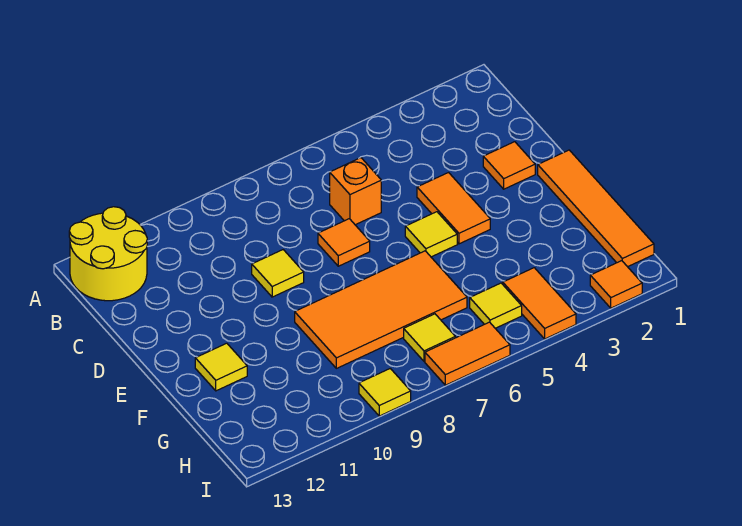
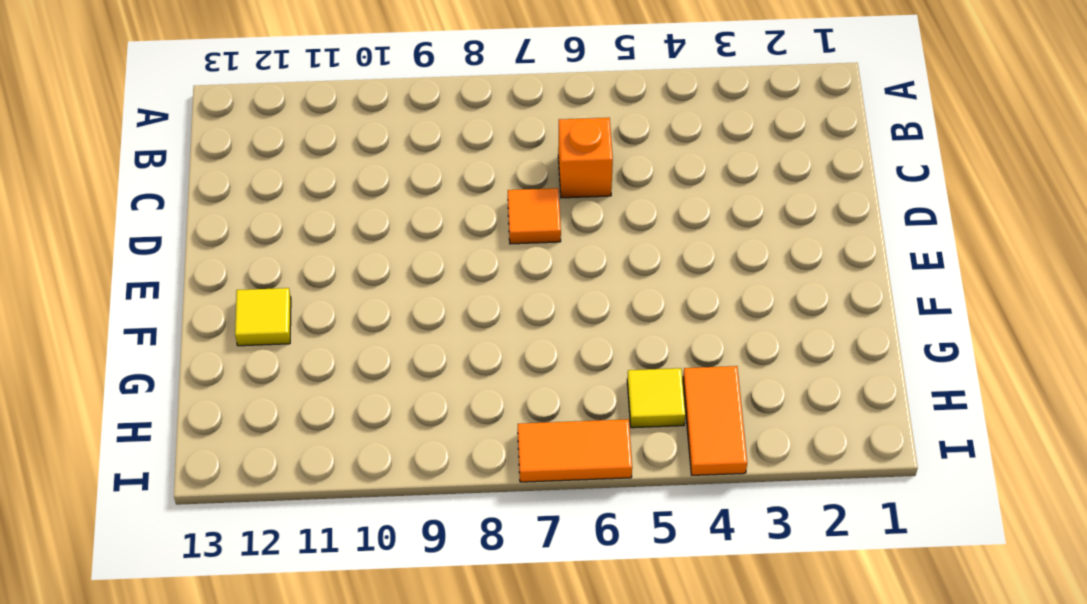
none -> yellow round brick A12:B13 level 1
none -> orange tile D2 level 1
none -> orange tile D4:E4 level 1

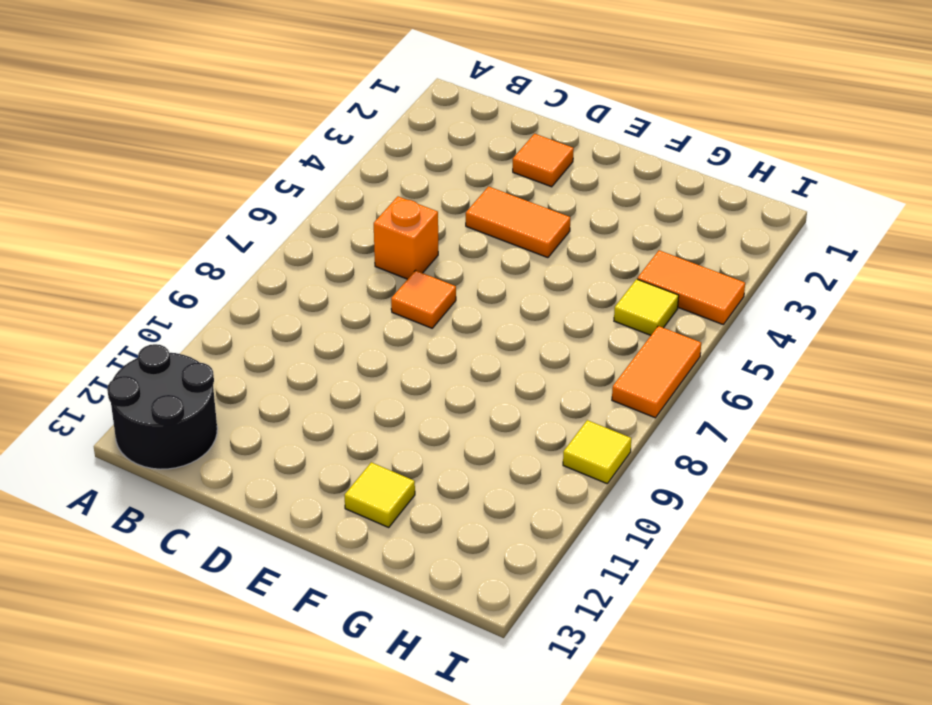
black round brick A12:B13 level 1 -> yellow round brick A12:B13 level 1
none -> yellow tile D9 level 1
none -> orange tile E1:H1 level 1
none -> yellow tile E5 level 1

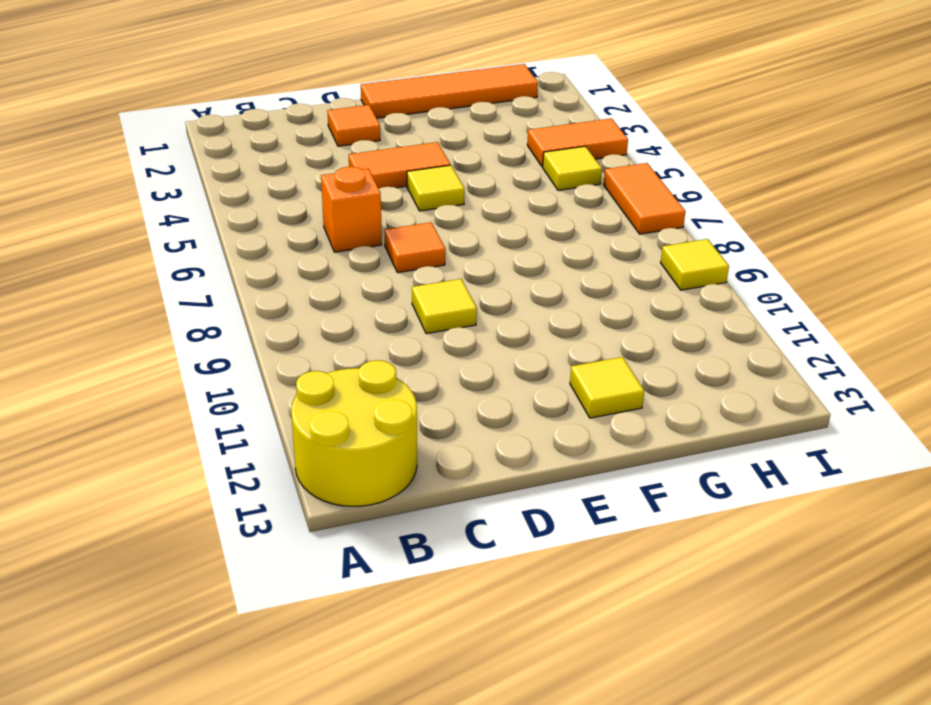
none -> orange tile F6:G9 level 1
none -> yellow tile H7 level 1
none -> orange tile I2 level 1

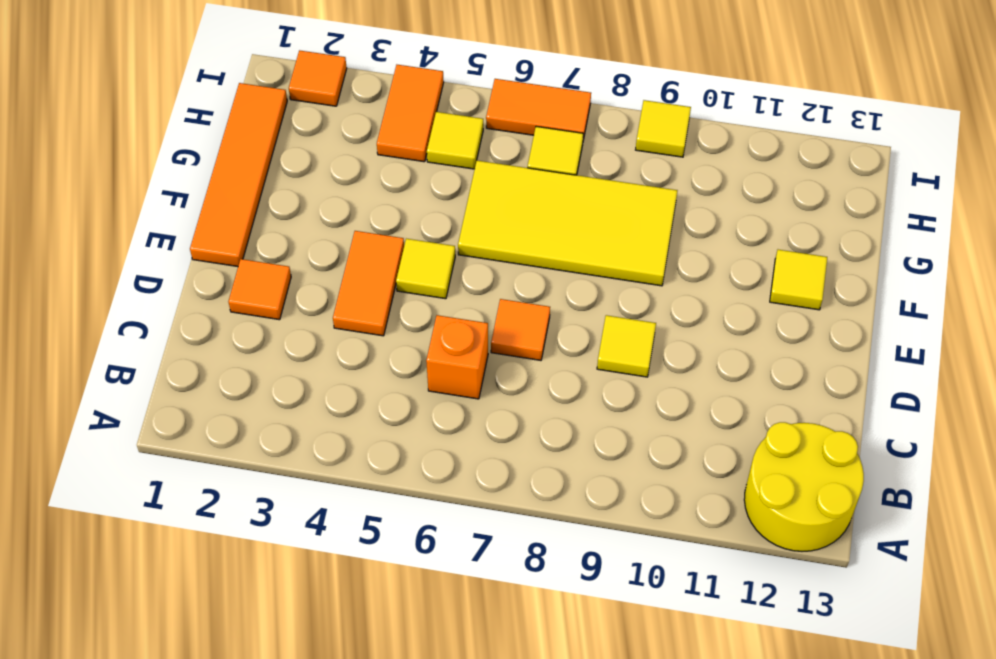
yellow tile F6:G9 level 1 -> orange tile F6:G9 level 1

